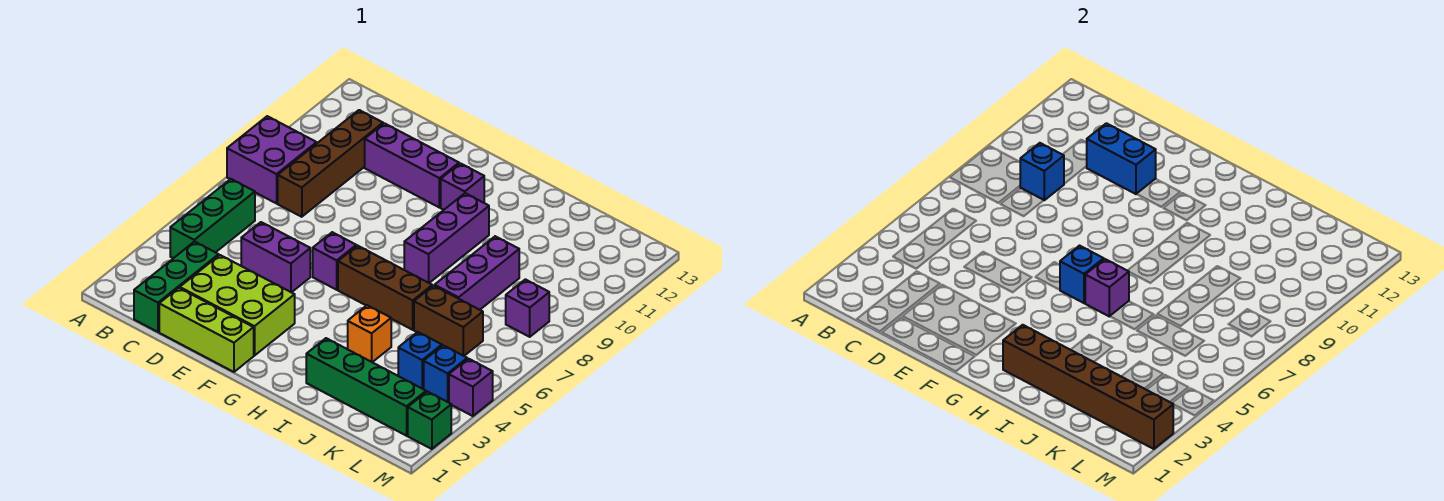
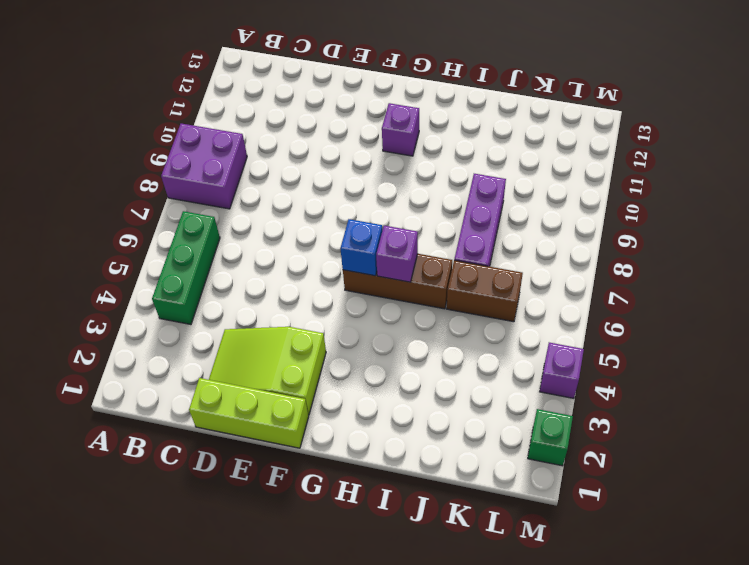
lime slope D2:F3 level 1 top F -> lime brick D2:F3 level 1
none -> green brick C1:C3 level 1
none -> brown brick C8:C11 level 1
none -> purple brick D5:E5 level 1

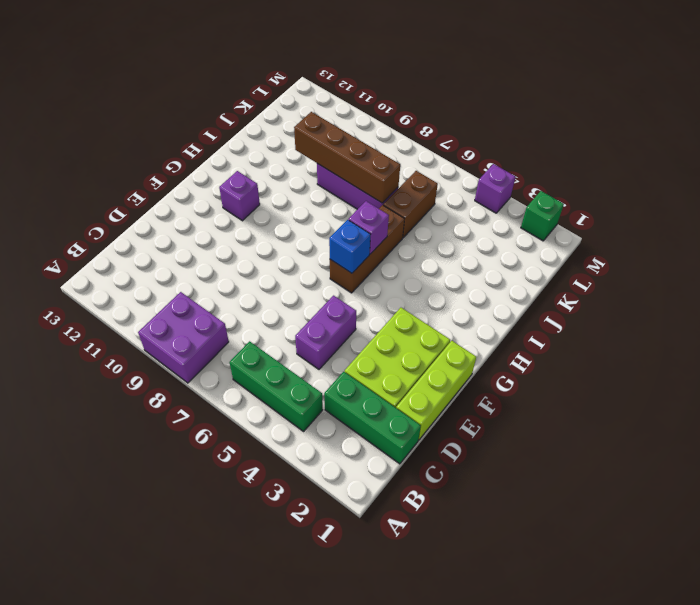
brown brick J7:J10 level 2 -> brown brick C8:C11 level 1
none -> purple brick D11:F11 level 1
none -> purple brick F6 level 1
none -> purple brick H8:H10 level 1

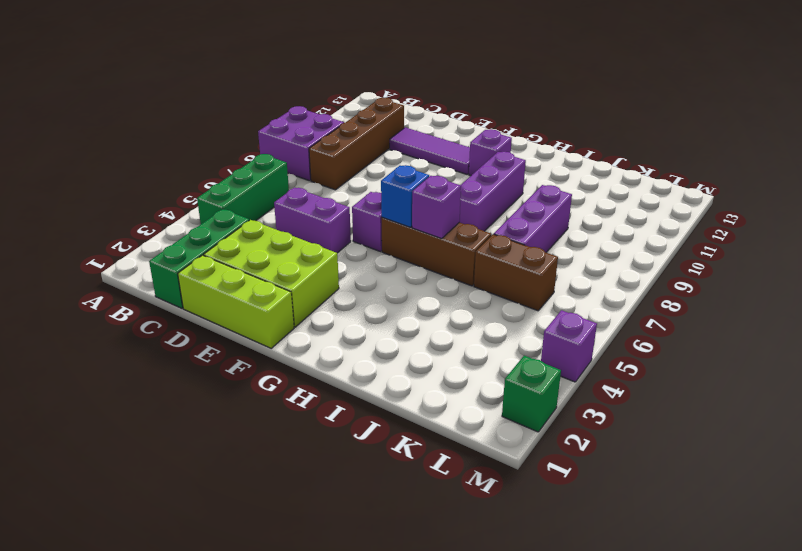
purple tile D11:F11 level 1 -> purple brick D11:F11 level 1
none -> green brick I2:L2 level 1
none -> orange brick I4 level 1
none -> blue brick K4 level 1

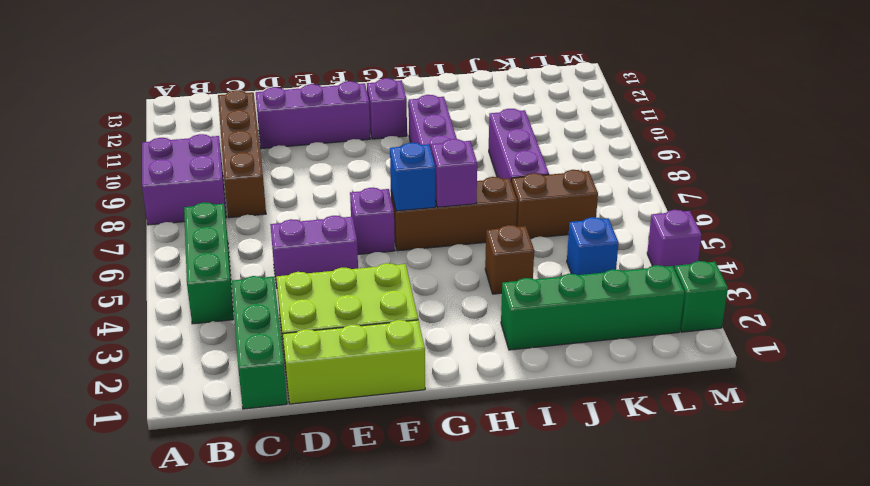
brown brick I4 level 1 -> orange brick I4 level 1
none -> blue brick L4 level 1
none -> purple brick L8 level 1
none -> blue brick C9 level 2

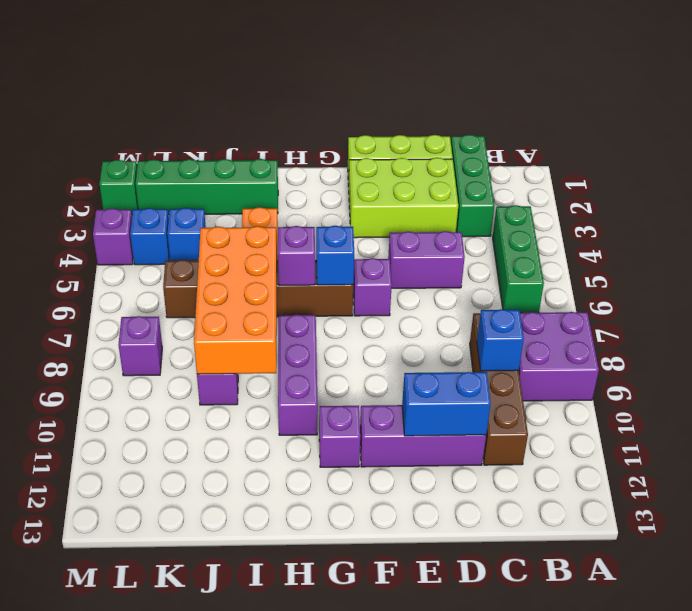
orange brick I6:J9 level 2 -> none
none -> brown brick H2:M2 level 2

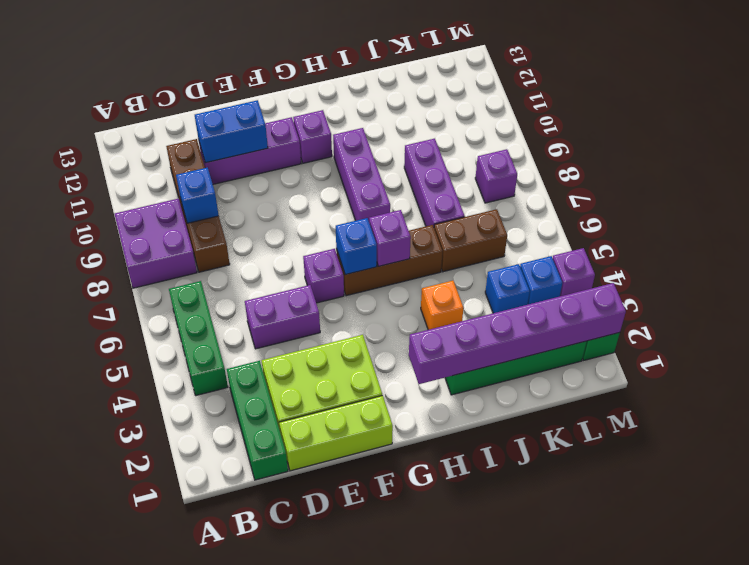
purple brick H2:M2 level 2 -> brown brick H2:M2 level 2

